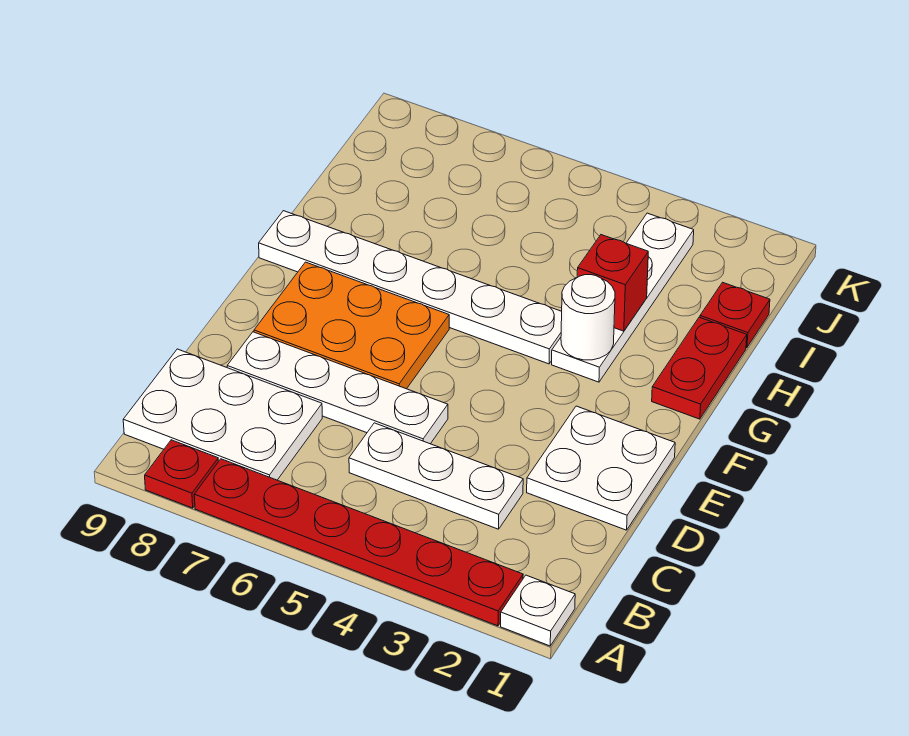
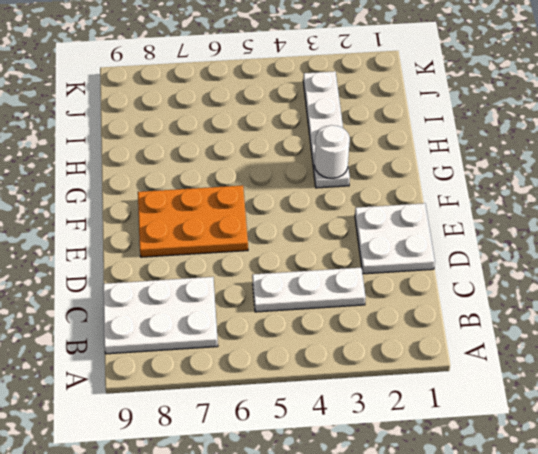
none -> white plate A1 level 1
none -> red plate A2:A7 level 1
none -> red plate A8 level 1

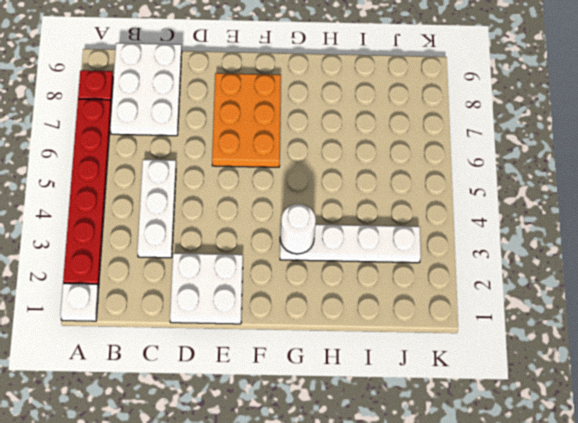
none -> white plate D5:D8 level 1
none -> red plate G1:H1 level 1
none -> white plate G4:G9 level 1

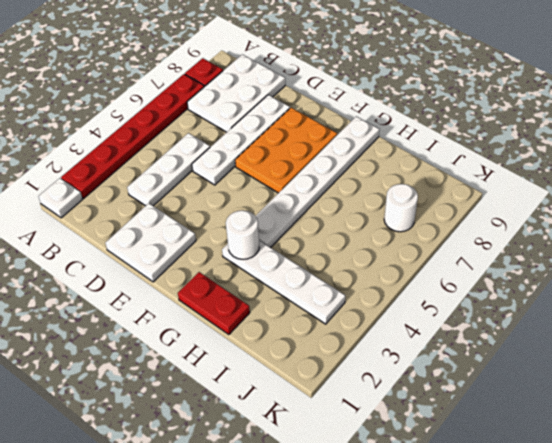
white round brick J7 level 1 -> none
none -> red plate I1 level 1
none -> red brick H3 level 2

